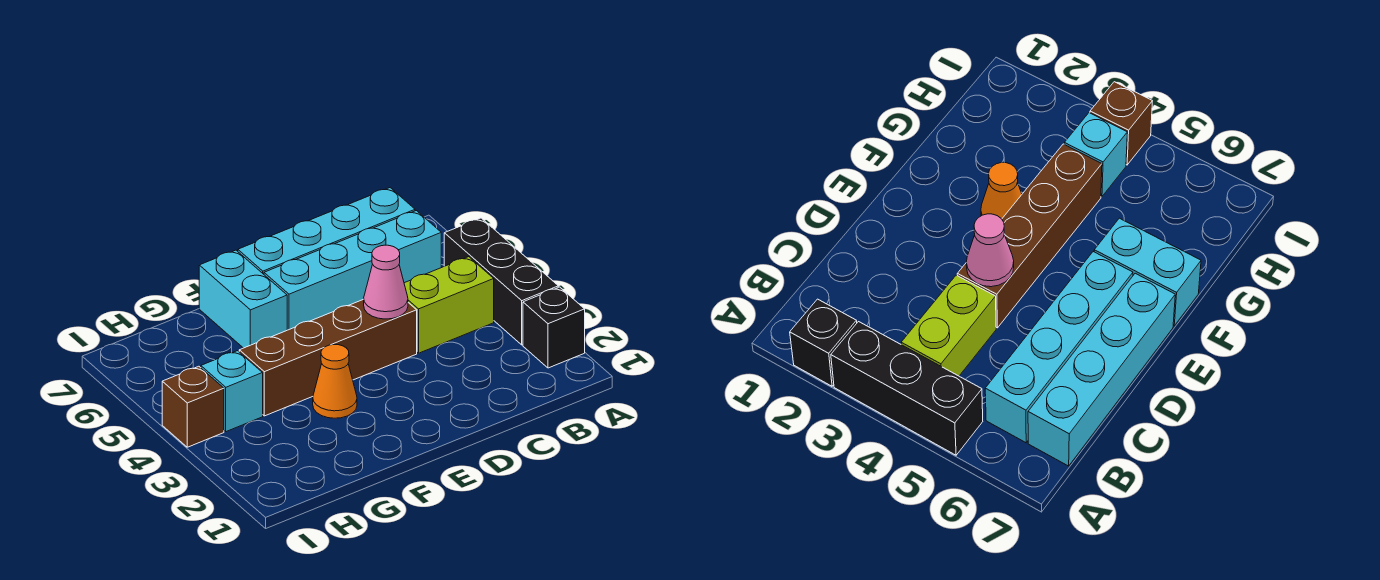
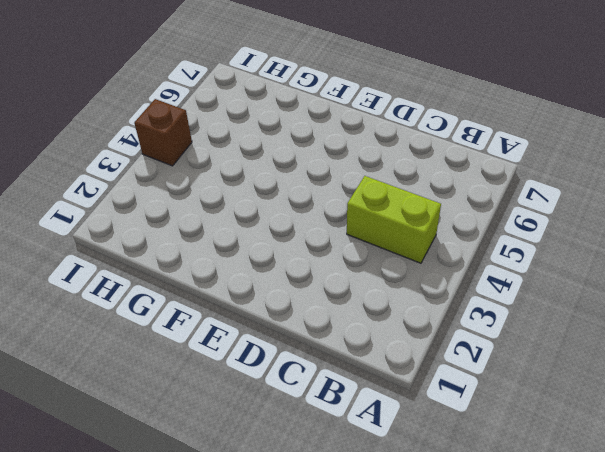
none -> black brick A2 level 1
none -> black brick A3:A5 level 1

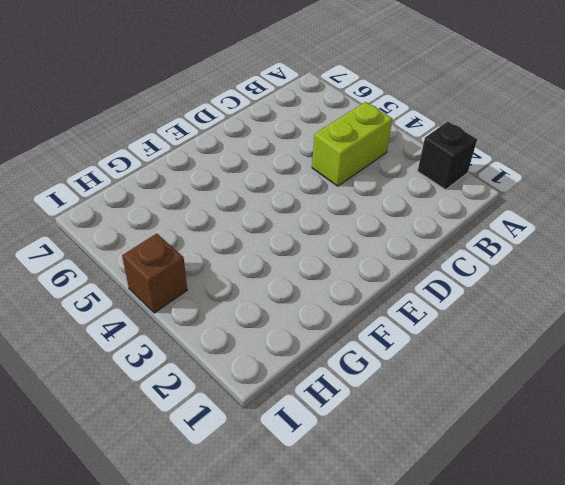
none -> black brick A3:A5 level 1
none -> cyan brick B6:E6 level 1

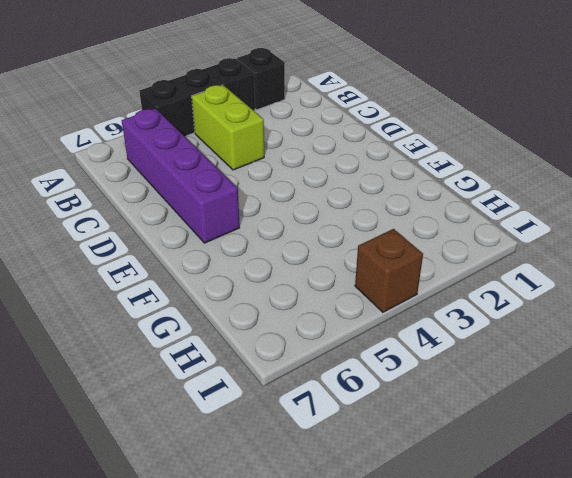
purple brick B6:E6 level 1 -> cyan brick B6:E6 level 1
none -> cyan brick B7:E7 level 1
none -> brown brick D4:G4 level 1

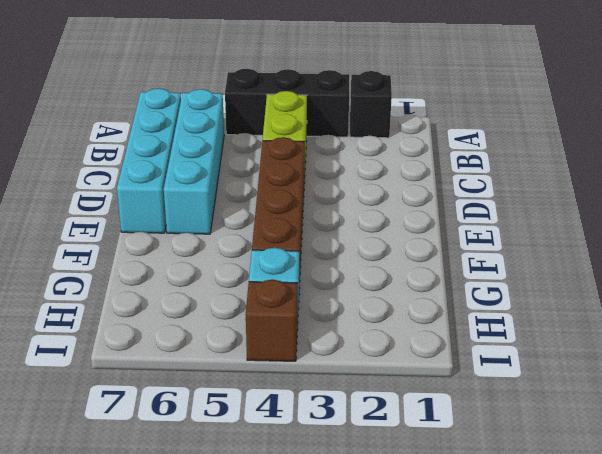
none -> orange cone F3 level 1
none -> cyan brick F6:F7 level 1

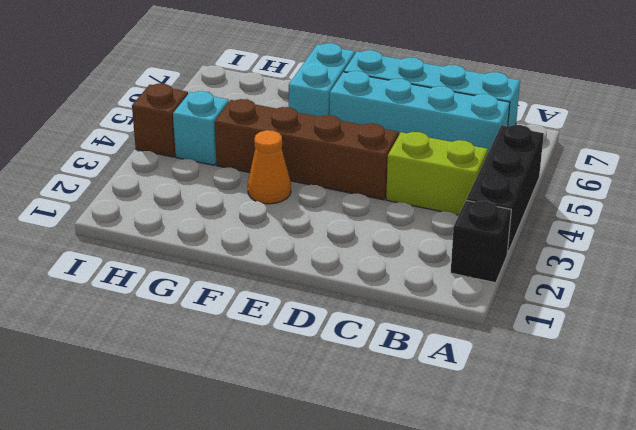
none -> pink cone D4 level 2

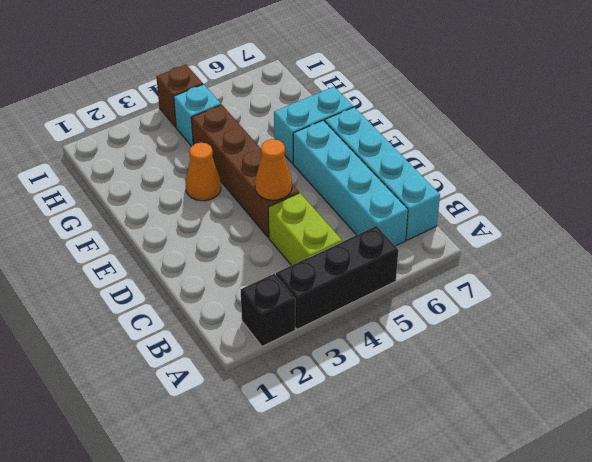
orange cone D4 level 2 -> pink cone D4 level 2

